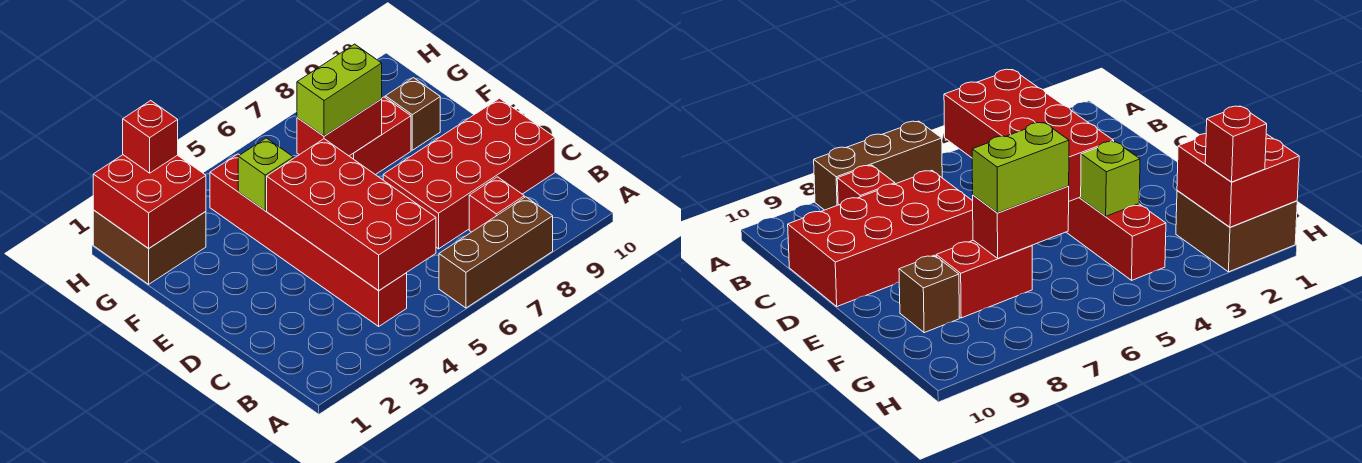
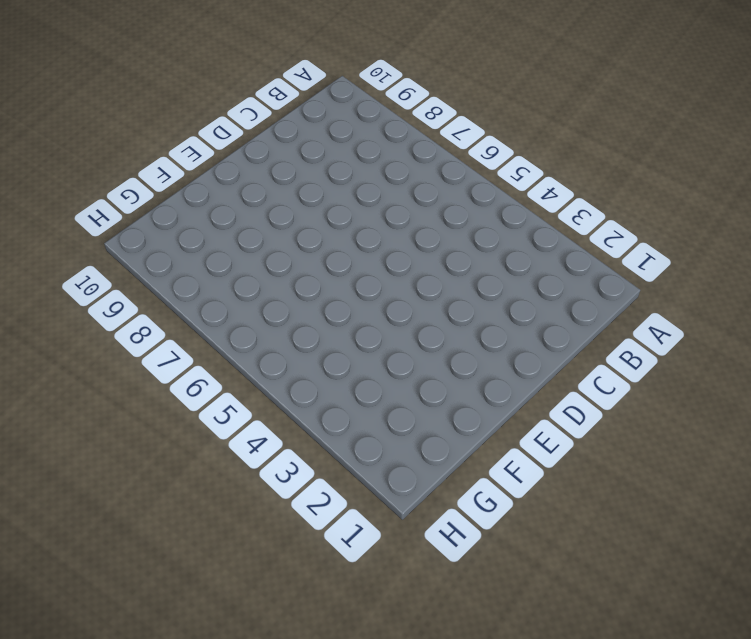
none -> brown brick A6:A8 level 1
none -> red brick B4:G4 level 1
none -> red brick B8 level 1

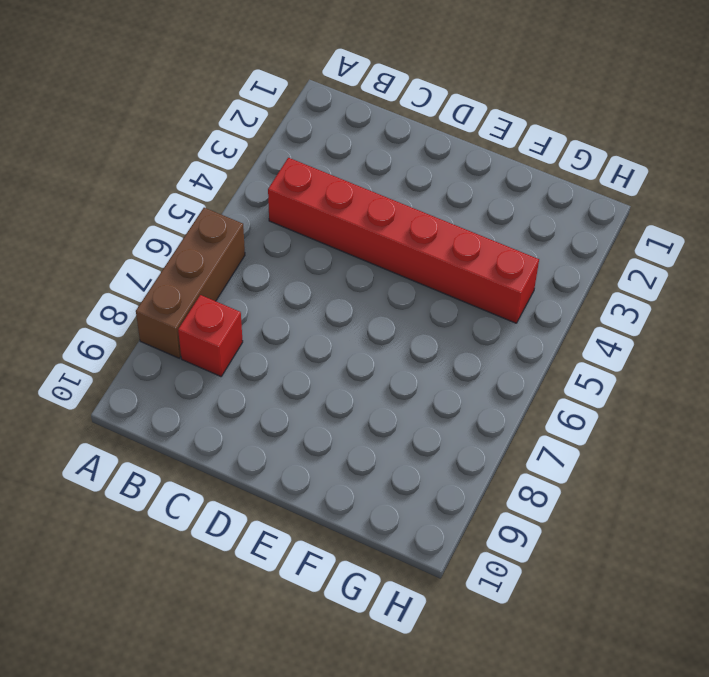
none -> red brick C7:D10 level 1
none -> red brick F7:F8 level 1
none -> brown brick F9 level 1

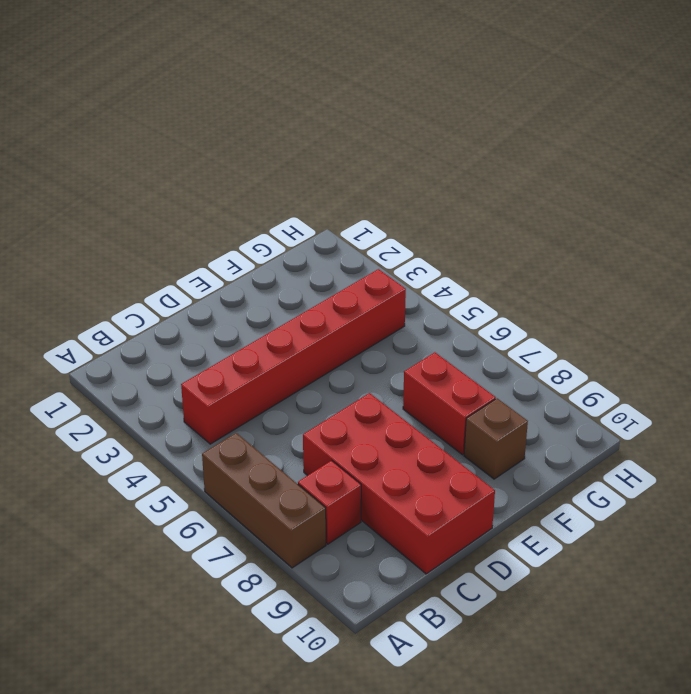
none -> brown brick G1:H2 level 1
none -> red brick B4:E5 level 2
none -> lime brick F4 level 2

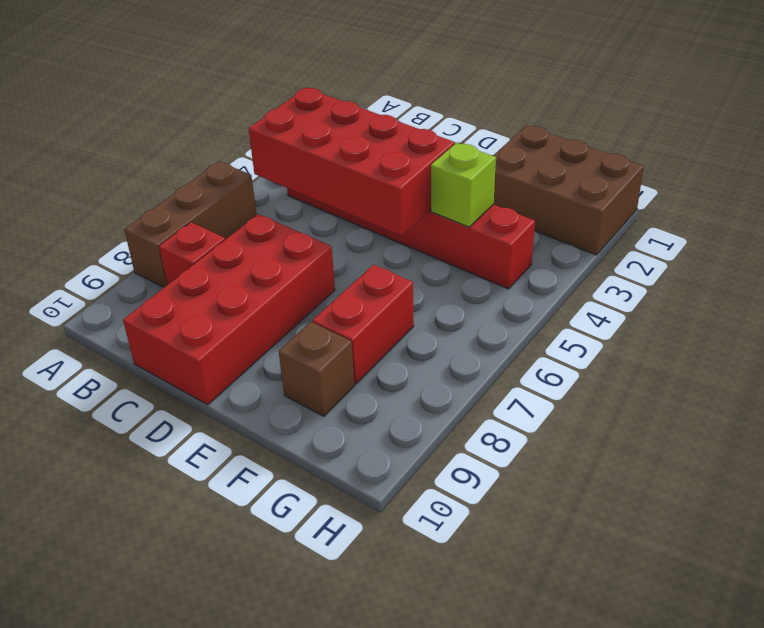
brown brick F1:H2 level 1 -> brown brick G1:H2 level 1
none -> red brick F6:F7 level 2
none -> red brick G1:H2 level 2
none -> lime brick F6:F7 level 3

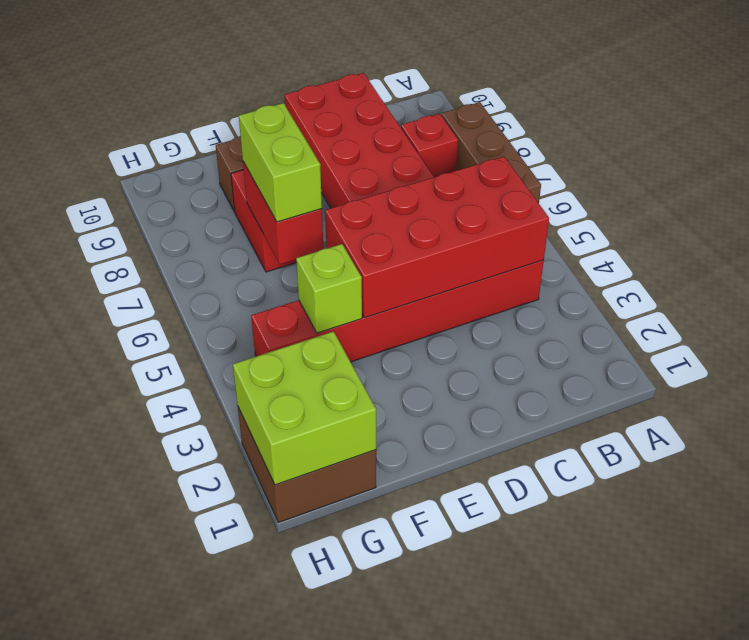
lime brick G1:H2 level 2 -> red brick G1:H2 level 2
none -> red brick H2 level 3

